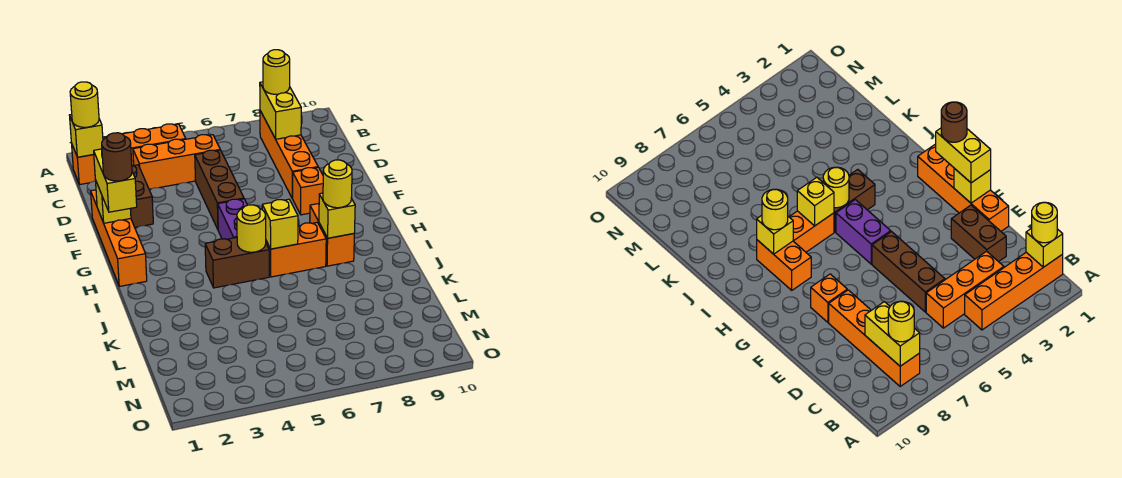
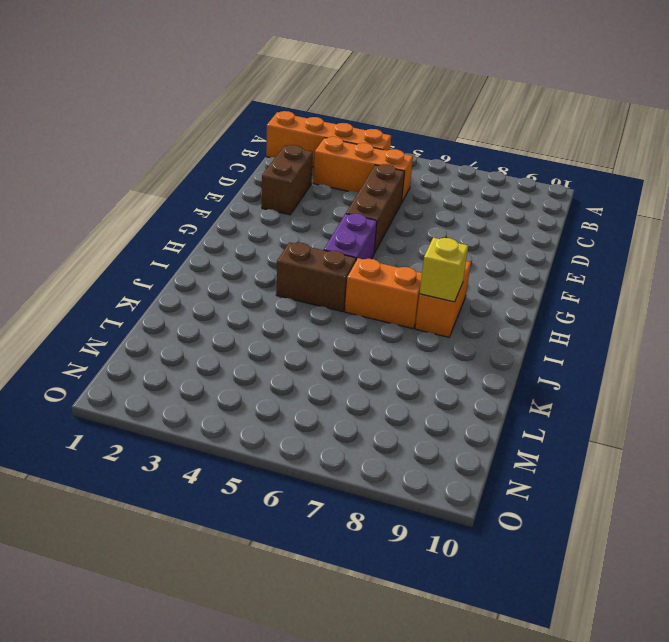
none -> orange brick B8:E8 level 1
none -> orange brick E1:H1 level 1
none -> orange brick F8 level 1

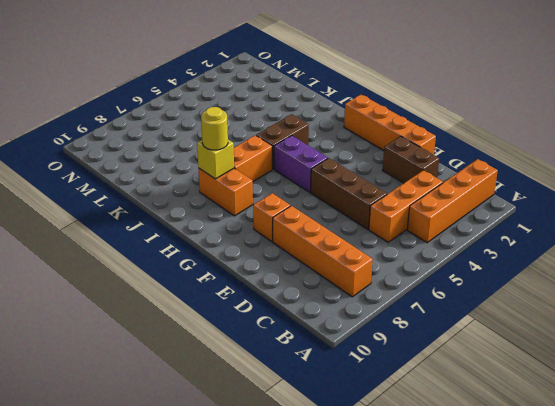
none -> yellow brick B1 level 2
none -> yellow brick B8:C8 level 2
none -> yellow brick F1 level 2

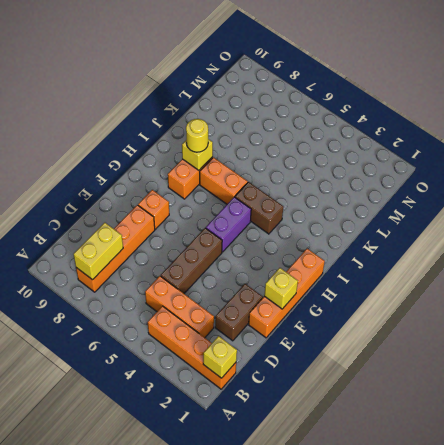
none -> yellow round brick I5 level 2
none -> yellow brick I6 level 2
none -> yellow round brick B1 level 3

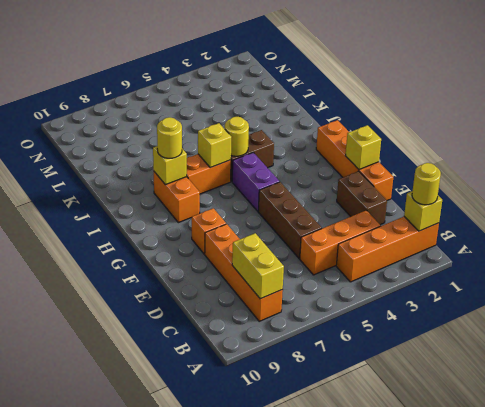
none -> yellow round brick B8 level 3
none -> yellow brick F1:G1 level 3
none -> brown round brick G1 level 4

